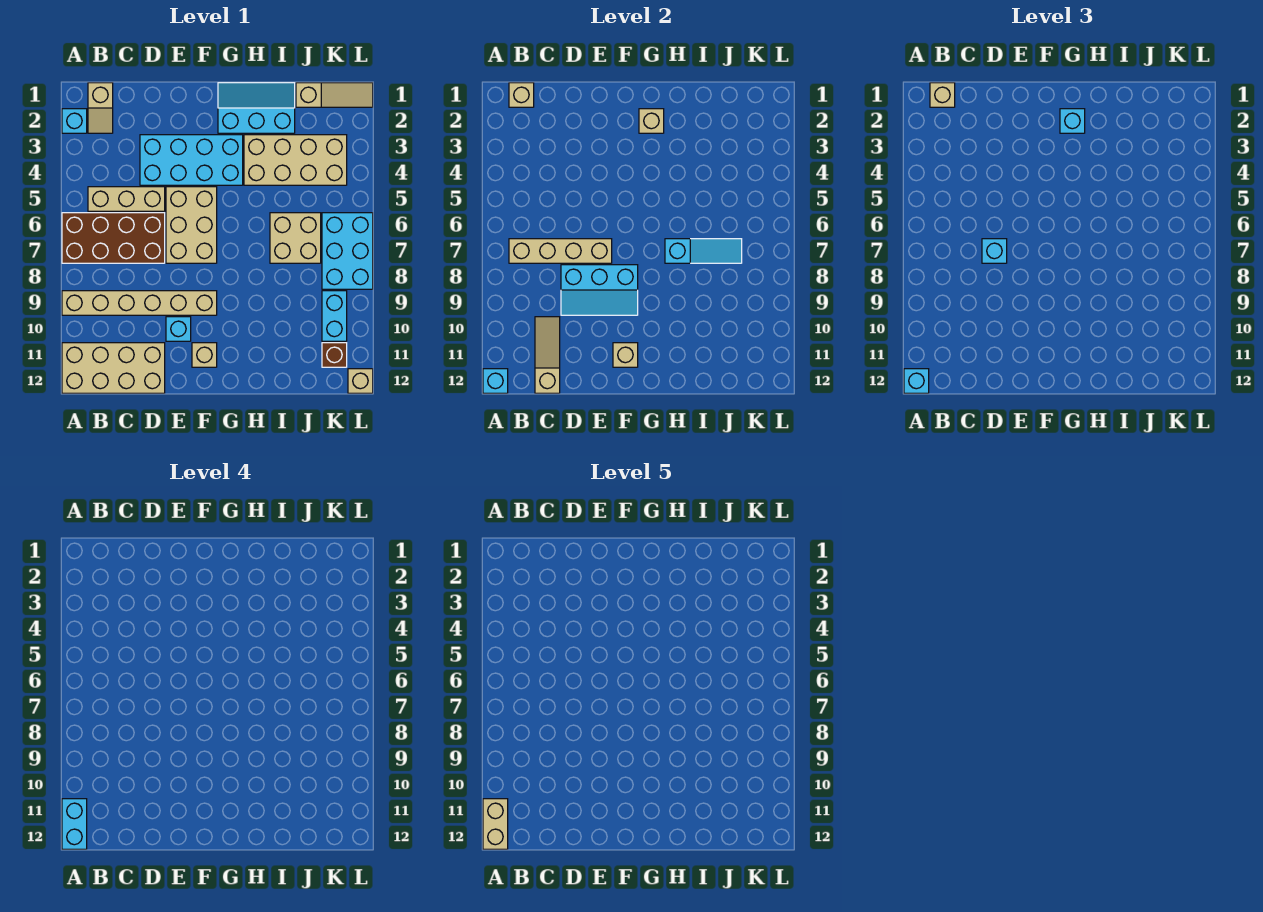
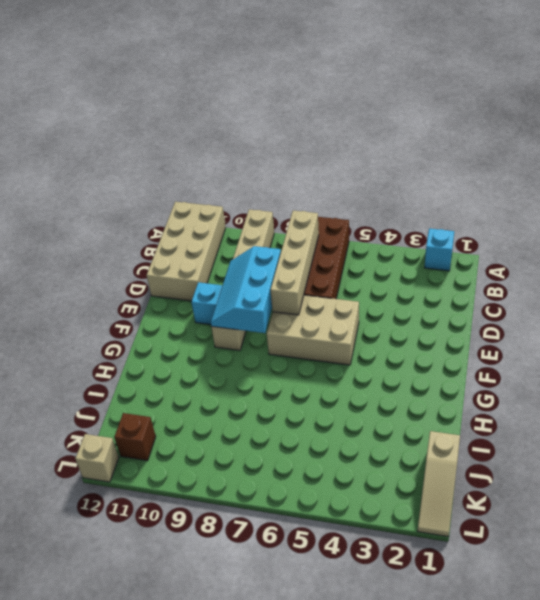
none -> tan slope B1:B2 level 1 top 1
none -> tan brick B5:D5 level 1
none -> cyan brick D3:G4 level 1
none -> tan brick F11 level 1

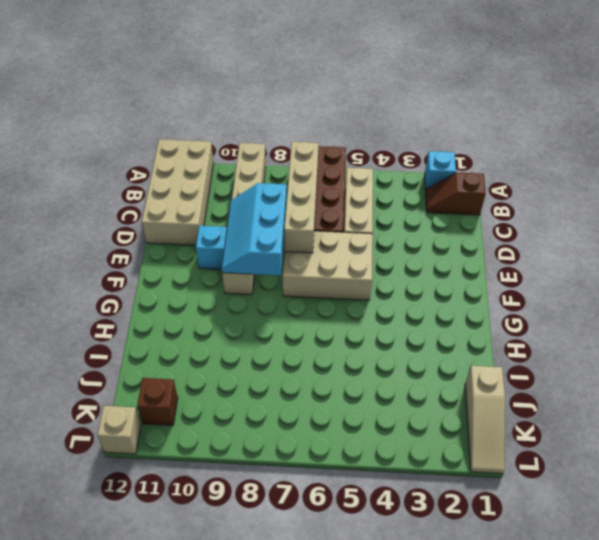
brown slope B1:B2 level 1 top 1 -> tan slope B1:B2 level 1 top 1
none -> cyan brick D3:G4 level 1
none -> tan brick F11 level 1
none -> cyan slope G1:I2 level 1 top 2
none -> tan brick H3:K4 level 1

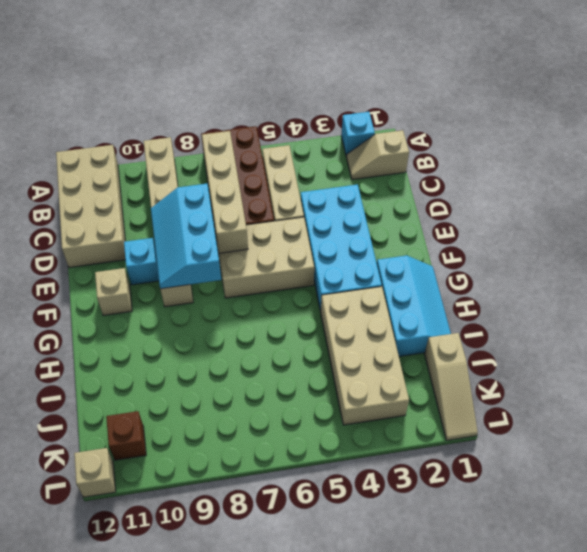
none -> tan brick I6:J7 level 1
none -> cyan brick K6:L8 level 1
none -> cyan brick K9:K10 level 1
none -> cyan brick A12 level 2

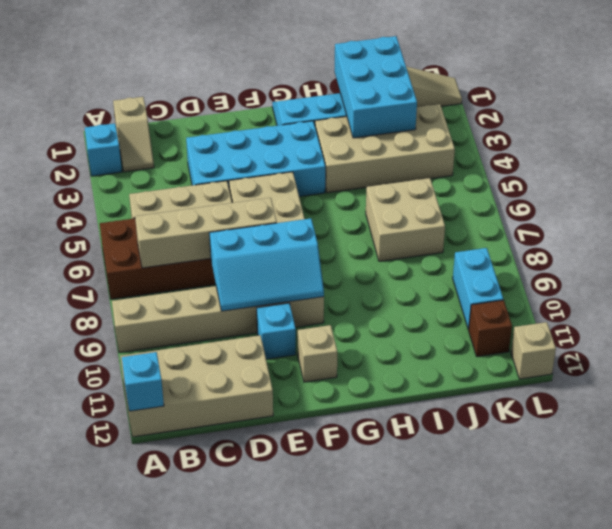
cyan brick I1:J3 level 2 -> cyan brick K6:L8 level 1
none -> tan brick B1 level 2
none -> tan slope C10:C12 level 2 top 12
none -> tan brick F11 level 2
none -> tan brick G2 level 2

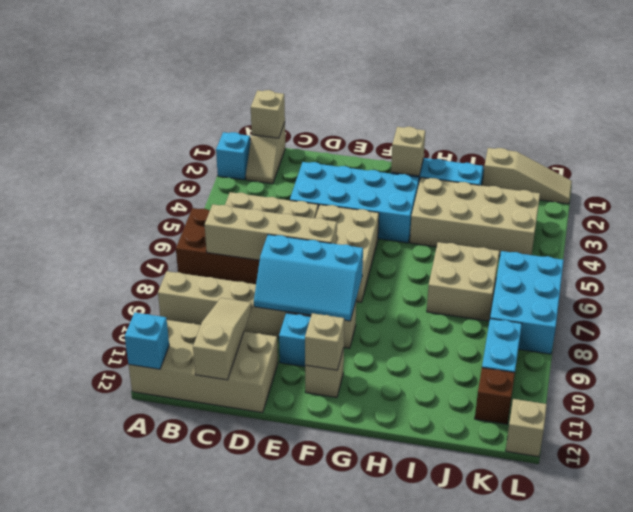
none -> cyan slope H7:J7 level 2 top H
none -> cyan brick A12 level 3
none -> tan brick B1 level 3
none -> cyan brick D7 level 3

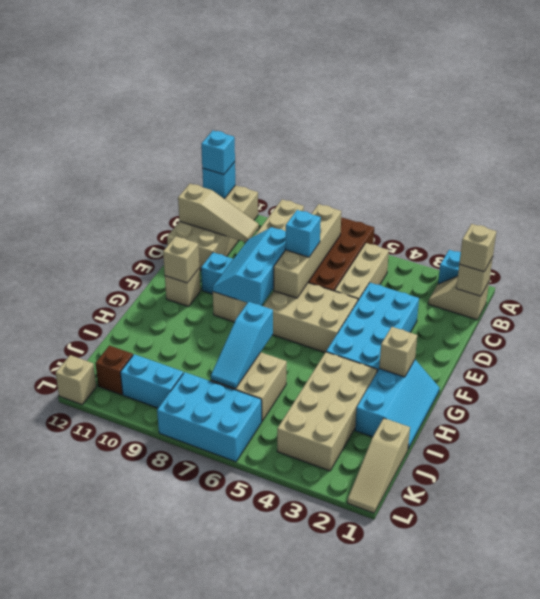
none -> cyan brick G2 level 3
none -> cyan brick A11:A12 level 4
none -> tan brick A11:A12 level 5

